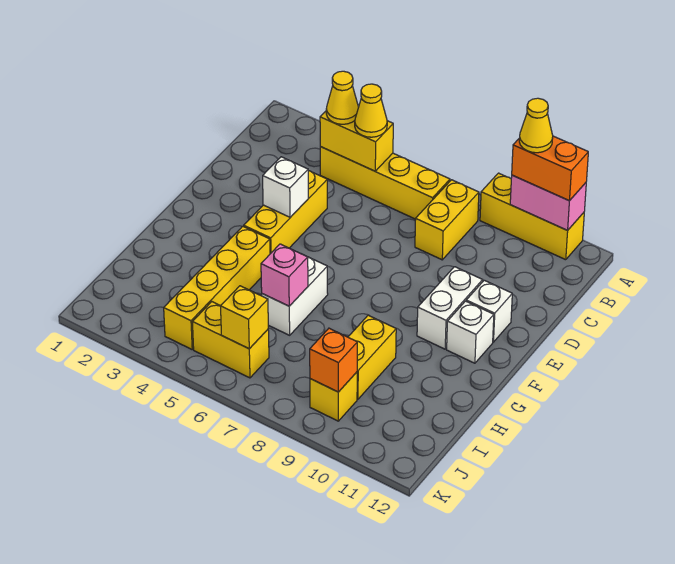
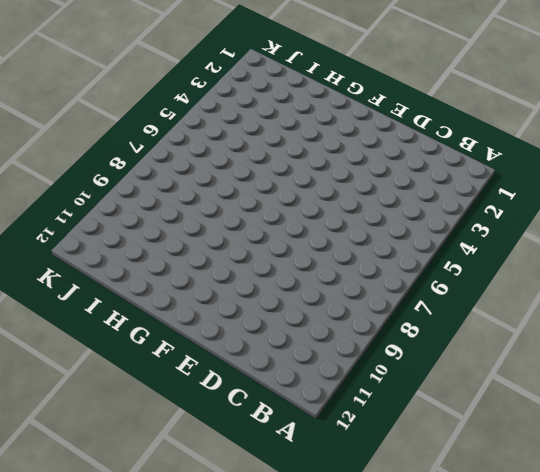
none -> yellow brick A9:A11 level 1
none -> yellow brick B4:B7 level 1
none -> yellow brick B8:C8 level 1

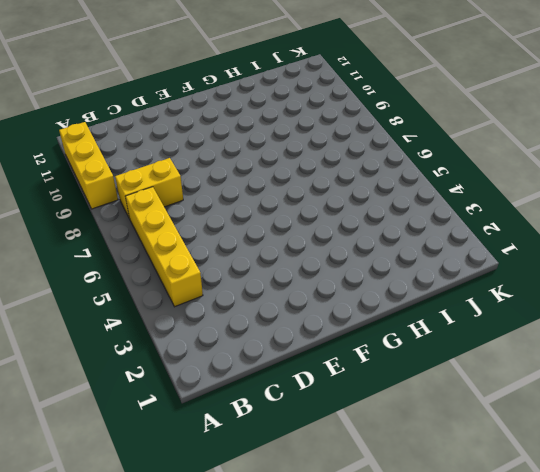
none -> yellow brick D4:F4 level 1
none -> white brick E10:F10 level 1
none -> white brick E11 level 1

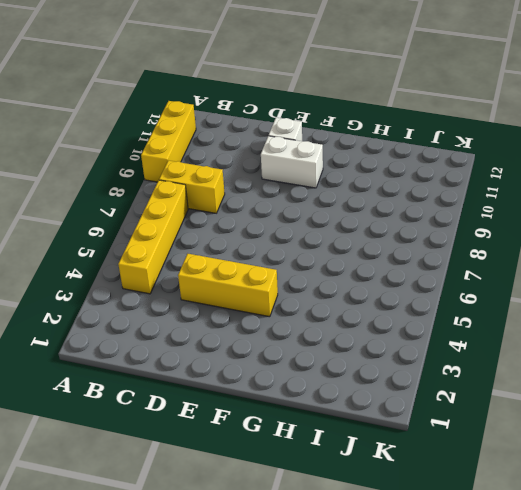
none -> white brick F11 level 1
none -> yellow brick G4:J4 level 1
none -> white brick G6:H6 level 1

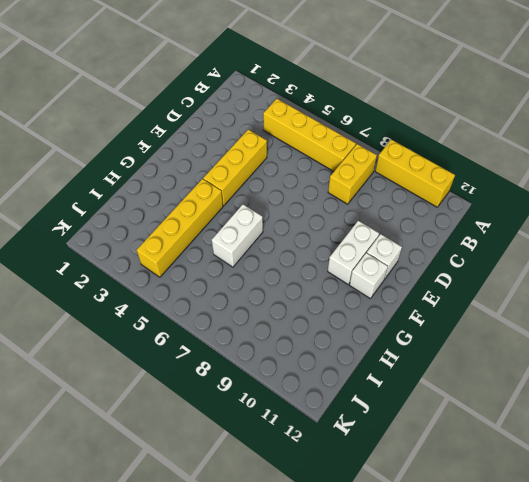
none -> yellow brick H9:I9 level 1
none -> yellow brick J5:J6 level 1
none -> yellow brick J9 level 1

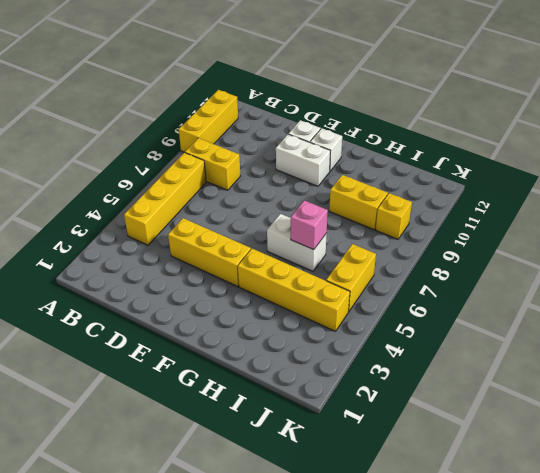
none -> pink brick A10:A11 level 2
none -> yellow brick B4:B5 level 2
none -> white brick E4 level 2

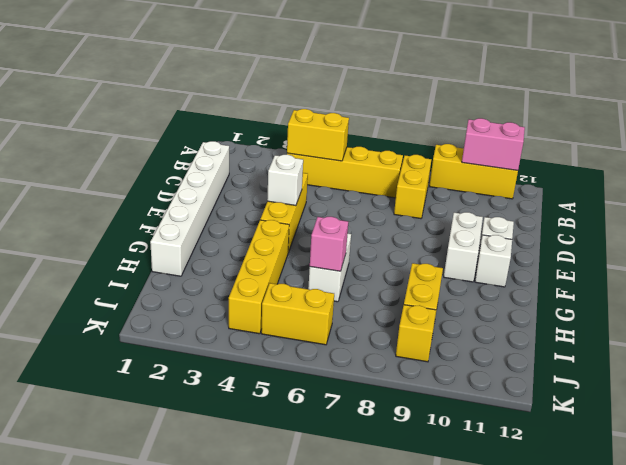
white brick C1:H1 level 1 -> none
none -> yellow brick J6 level 2
none -> orange brick J9 level 2
none -> orange brick A10:A11 level 3

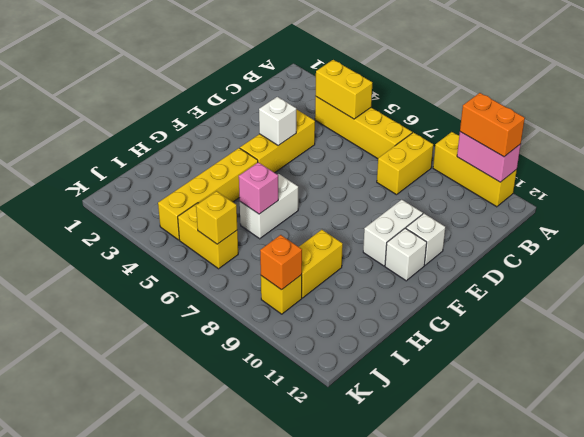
none -> yellow cone B4 level 3
none -> yellow cone B5 level 3
none -> yellow cone A10 level 4

